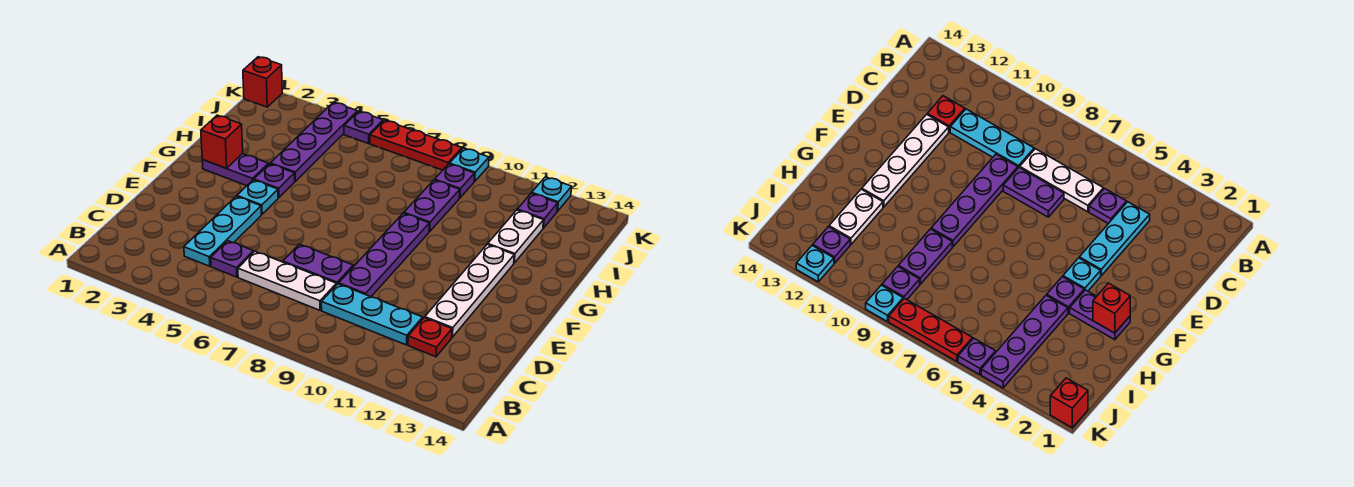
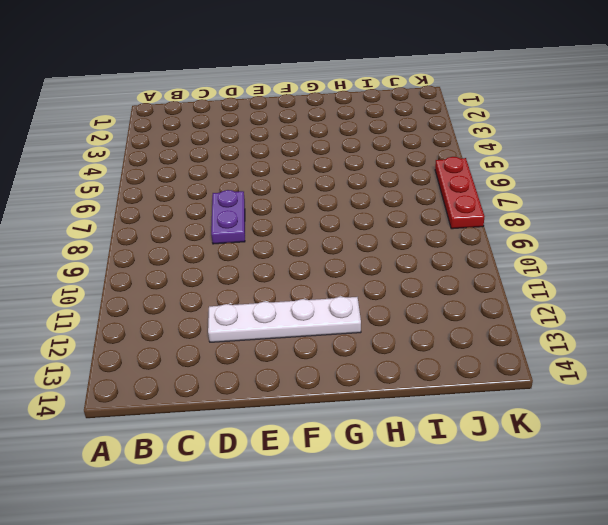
none -> cyan plate C4:E4 level 1
none -> purple plate C5 level 1
none -> white plate C6:C8 level 1

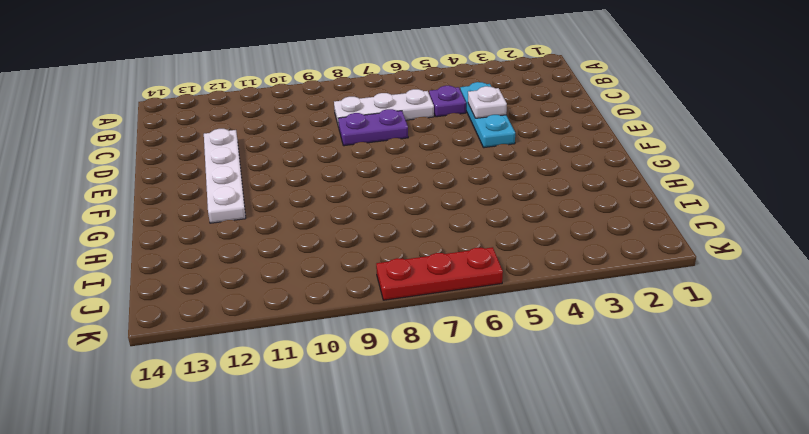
white plate D4 level 2 -> none
none -> cyan plate C9:C11 level 1
none -> red plate C12 level 1
none -> purple plate D9:G9 level 1

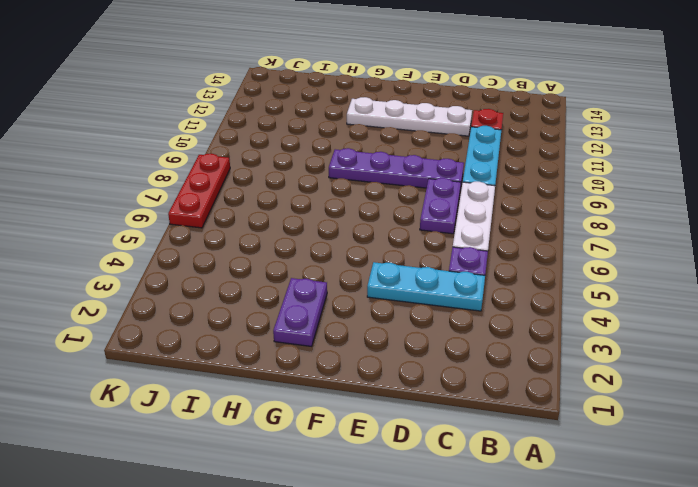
none -> cyan plate F4 level 1
none -> purple plate G4 level 1
none -> purple plate H4:K4 level 1

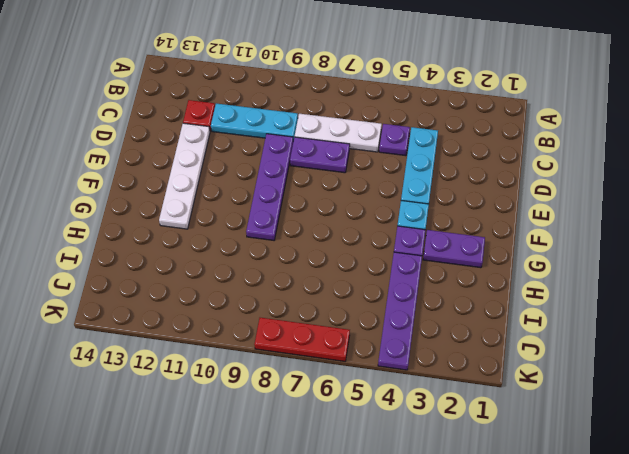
none -> purple plate H9:I9 level 1
none -> white plate H12:I12 level 1
none -> purple plate J9 level 1

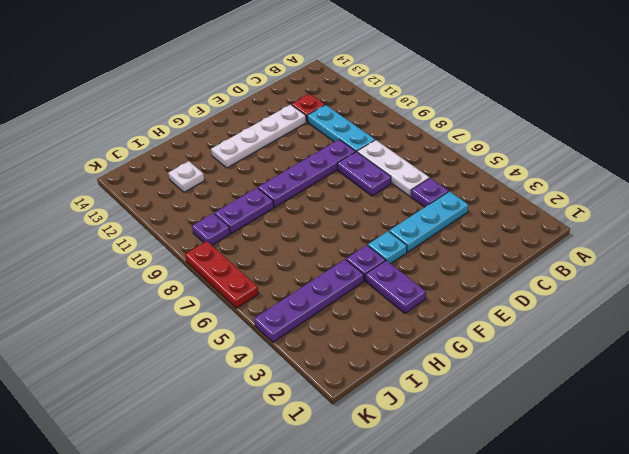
white plate I12 level 1 -> white plate H12:I12 level 1
none -> purple plate J12 level 1
none -> red brick K1 level 1
none -> purple plate K5 level 1

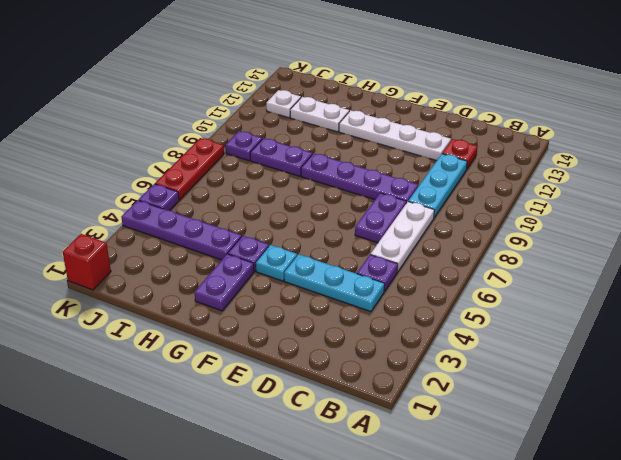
white plate J12 level 1 -> purple plate J12 level 1
none -> cyan plate K9 level 1
none -> cyan plate K12 level 1
none -> red brick G2 level 2

